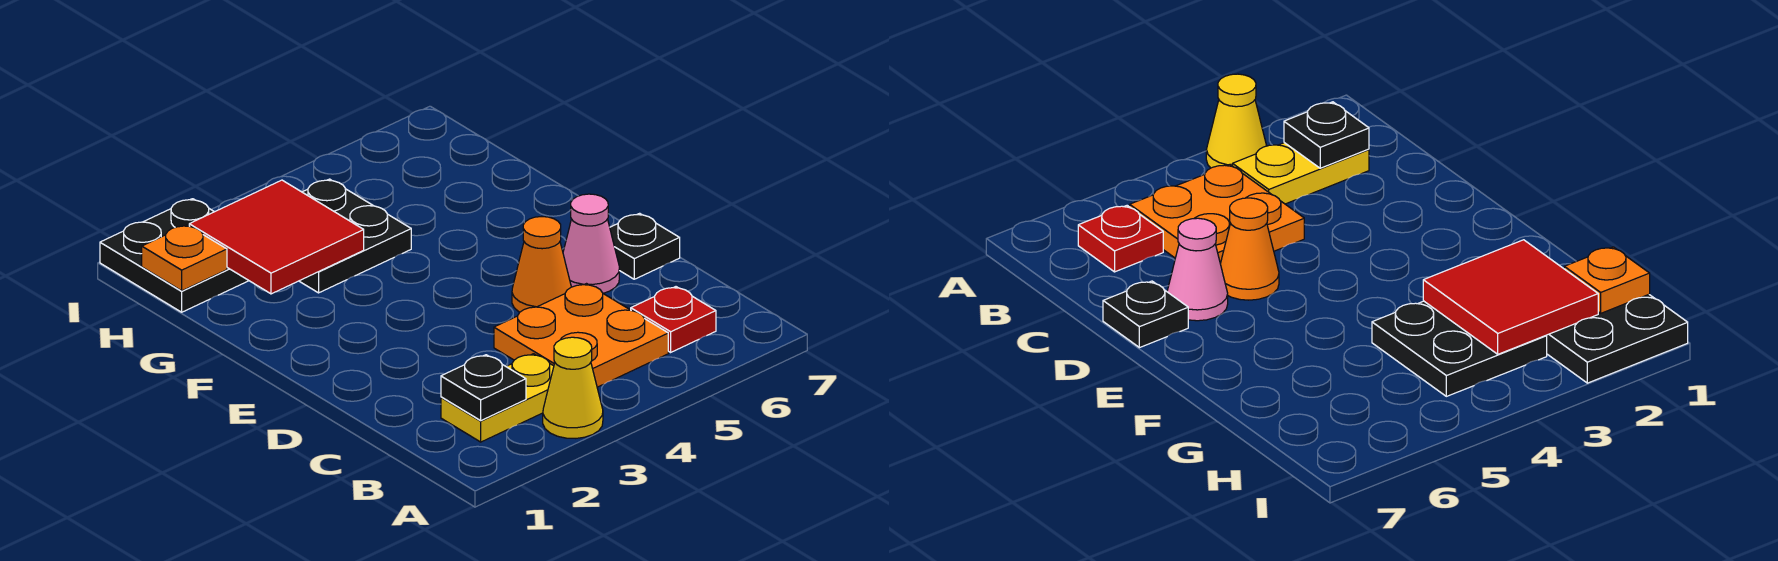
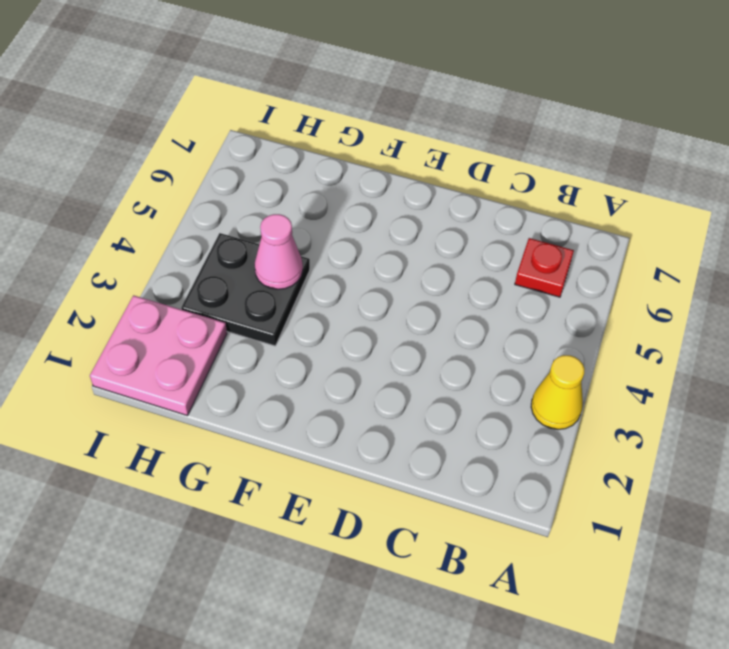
pink cone G4 level 2 -> pink cone D6 level 1
pink plate H1:I2 level 1 -> black plate H1:I2 level 1
none -> yellow plate B2:B3 level 1
none -> orange plate B4:C5 level 1
none -> orange cone D5 level 1

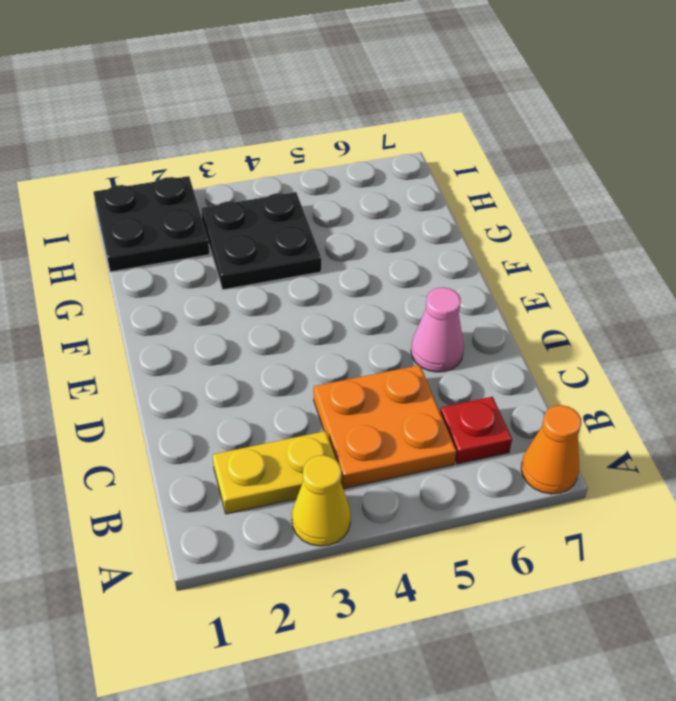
orange cone A7 level 1 -> orange cone D5 level 1
none -> black plate D7 level 1
none -> black plate B2 level 2
none -> red tile G2:H3 level 2

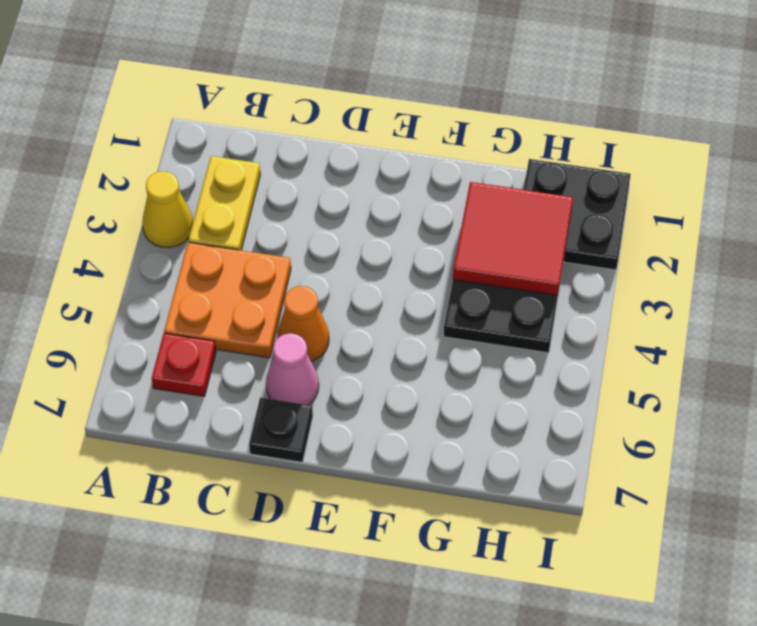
none -> black plate B2 level 2
none -> orange plate H1 level 2

